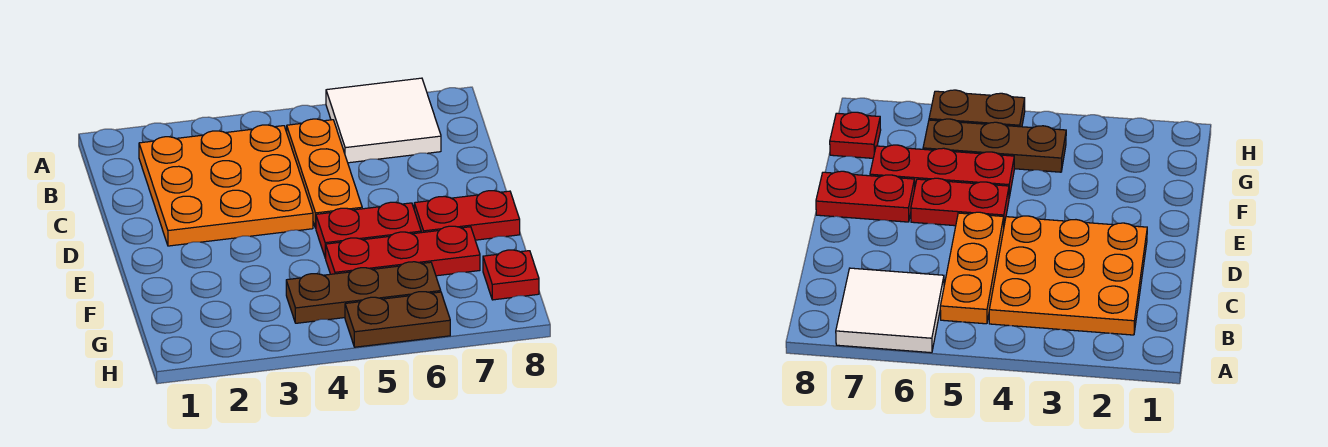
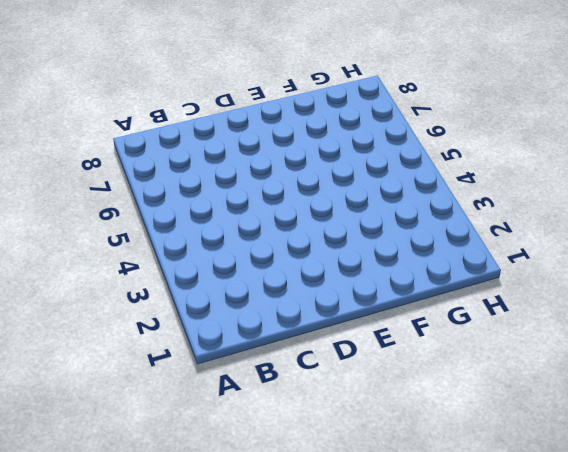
none -> white tile A6:B7 level 1
none -> orange plate B2:D4 level 1

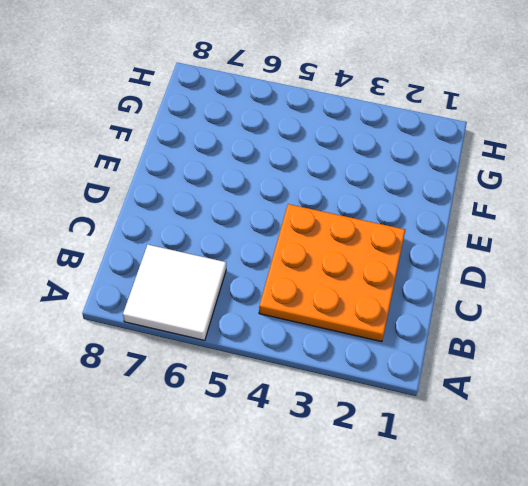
none -> orange plate B5:D5 level 1
none -> red plate E5:E6 level 1

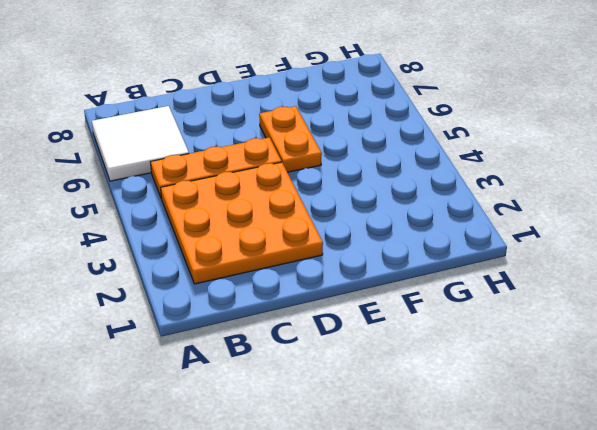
orange plate E5:E6 level 1 -> red plate E5:E6 level 1
none -> red plate E7:E8 level 1
none -> red plate F5:F7 level 1

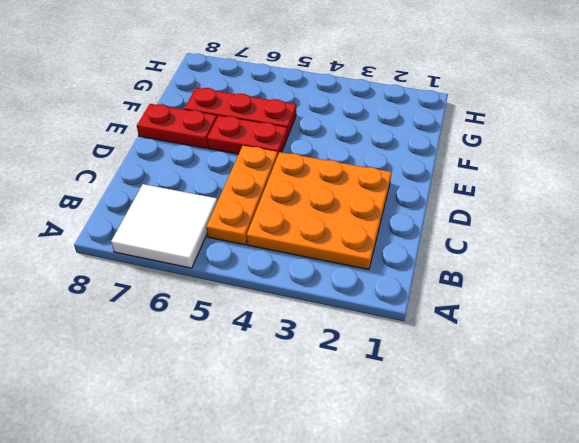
none -> brown plate G4:G6 level 1
none -> red plate G8 level 1

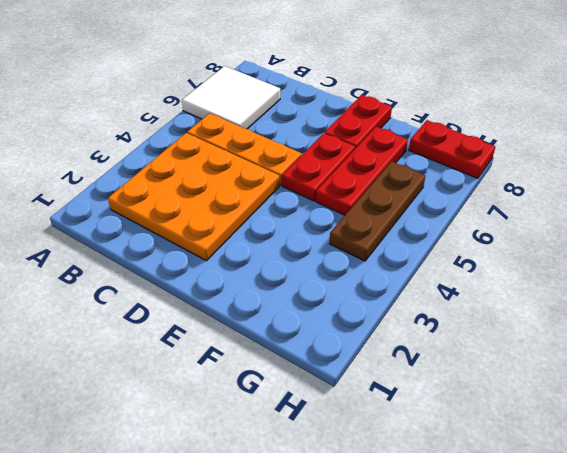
red plate G8:H8 level 1 -> red plate G8 level 1
none -> brown plate H5:H6 level 1

